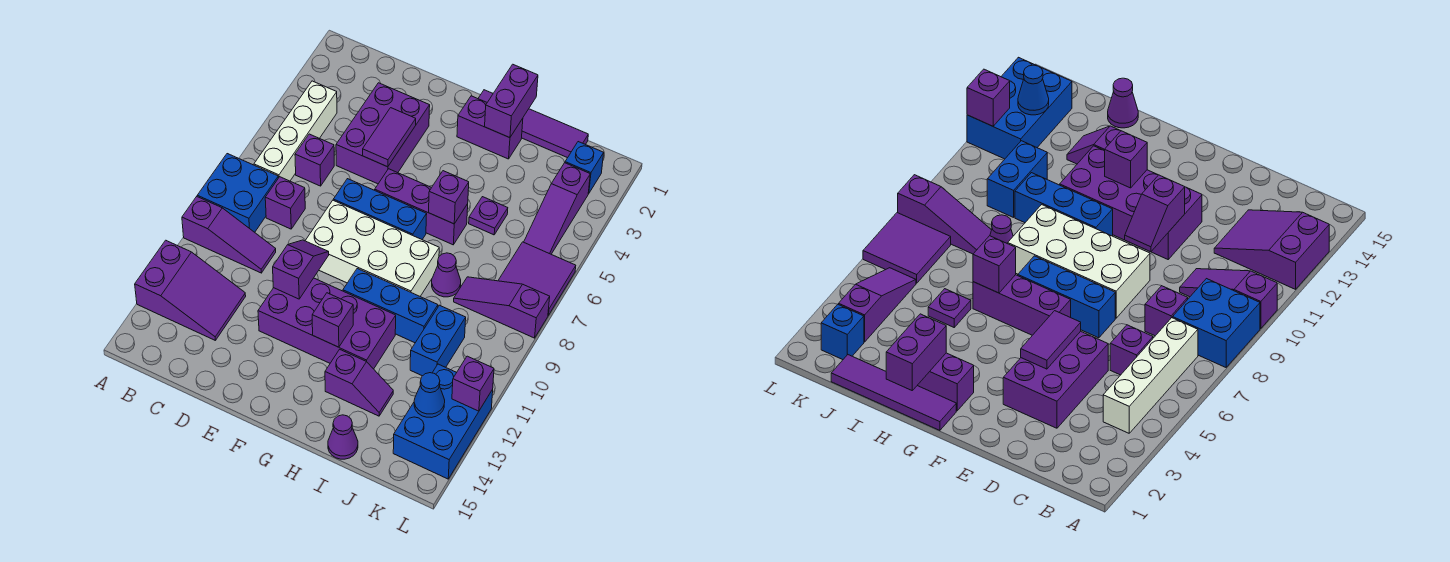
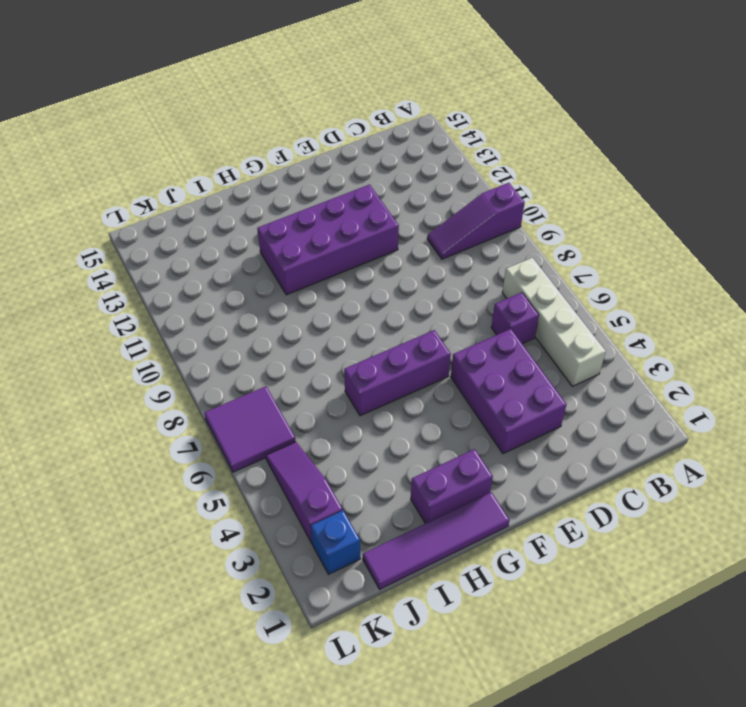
none -> blue brick A8:B9 level 1
none -> purple slope A12:C13 level 1 top A
none -> purple brick C8 level 1
none -> blue brick E7:G7 level 1

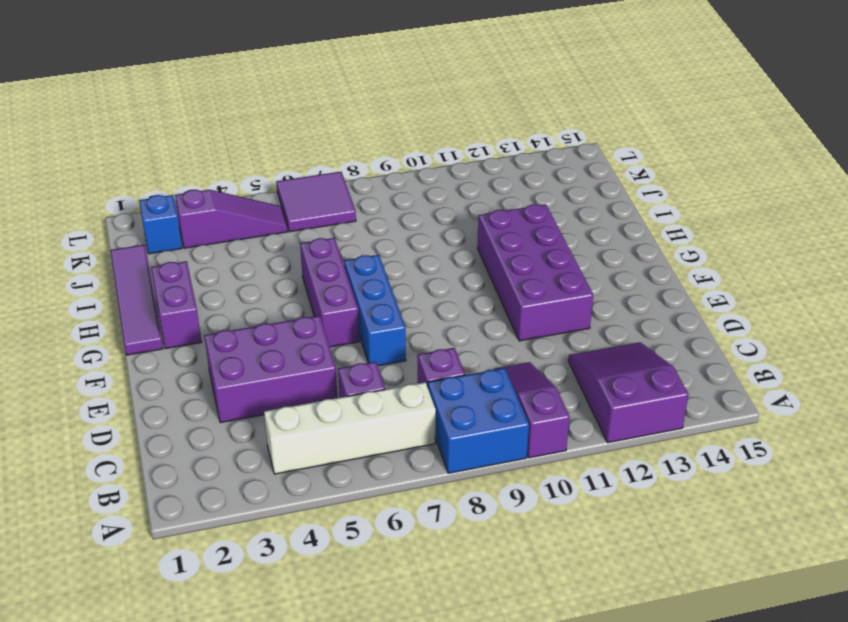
none -> white brick E8:H9 level 1
none -> blue brick G10:I10 level 1
none -> purple slope H13:I13 level 1 top H
none -> purple plate I5 level 1

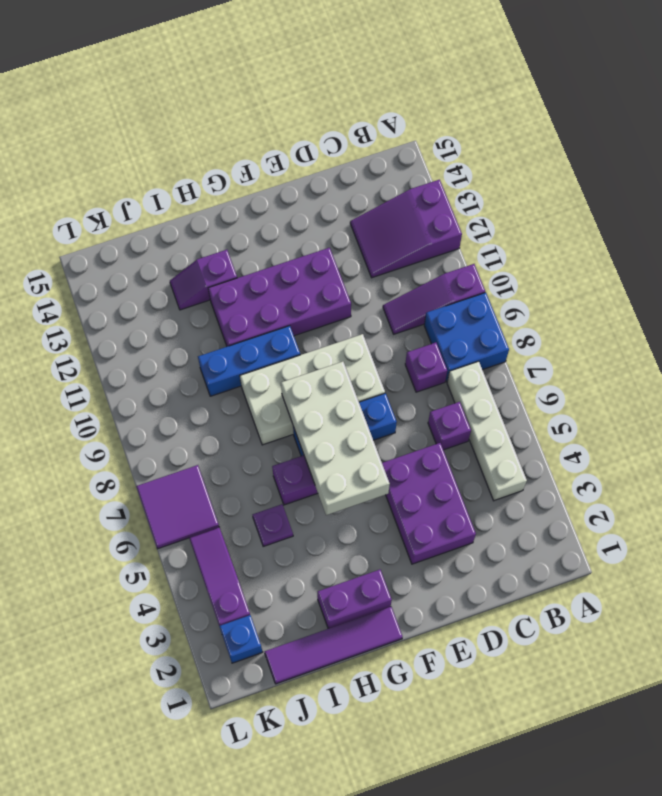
white brick F5:G8 level 2 -> none
none -> purple cone I8 level 1
none -> purple cone I15 level 1
none -> purple slope J8:L8 level 1 top L
none -> blue brick J10:J11 level 1

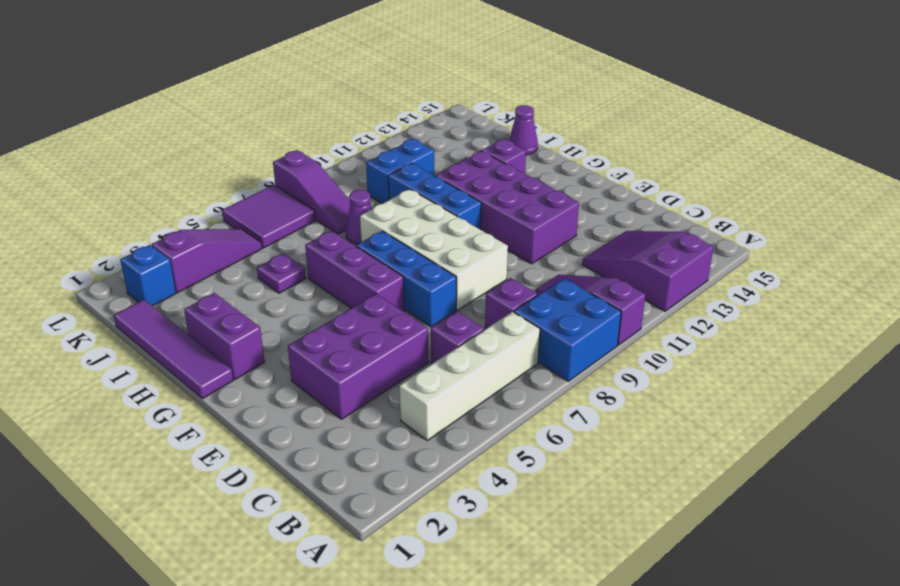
none -> blue brick K12:L14 level 1
none -> purple tile E4:E5 level 2
none -> purple slope E10:E11 level 2 top 11
none -> purple brick G12 level 2

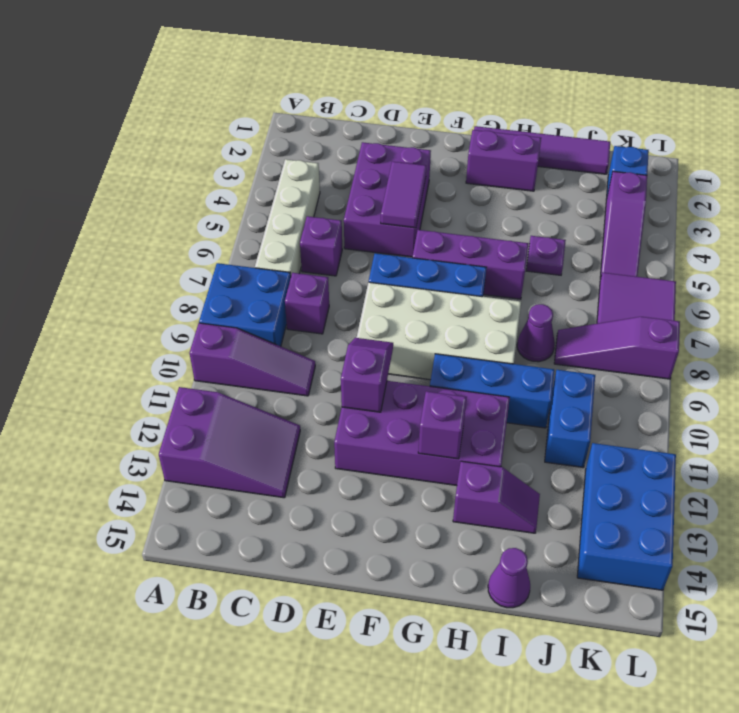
none -> purple brick H1:H2 level 2
none -> purple brick H6 level 2
none -> blue cone K13 level 2
none -> purple brick L12 level 2

